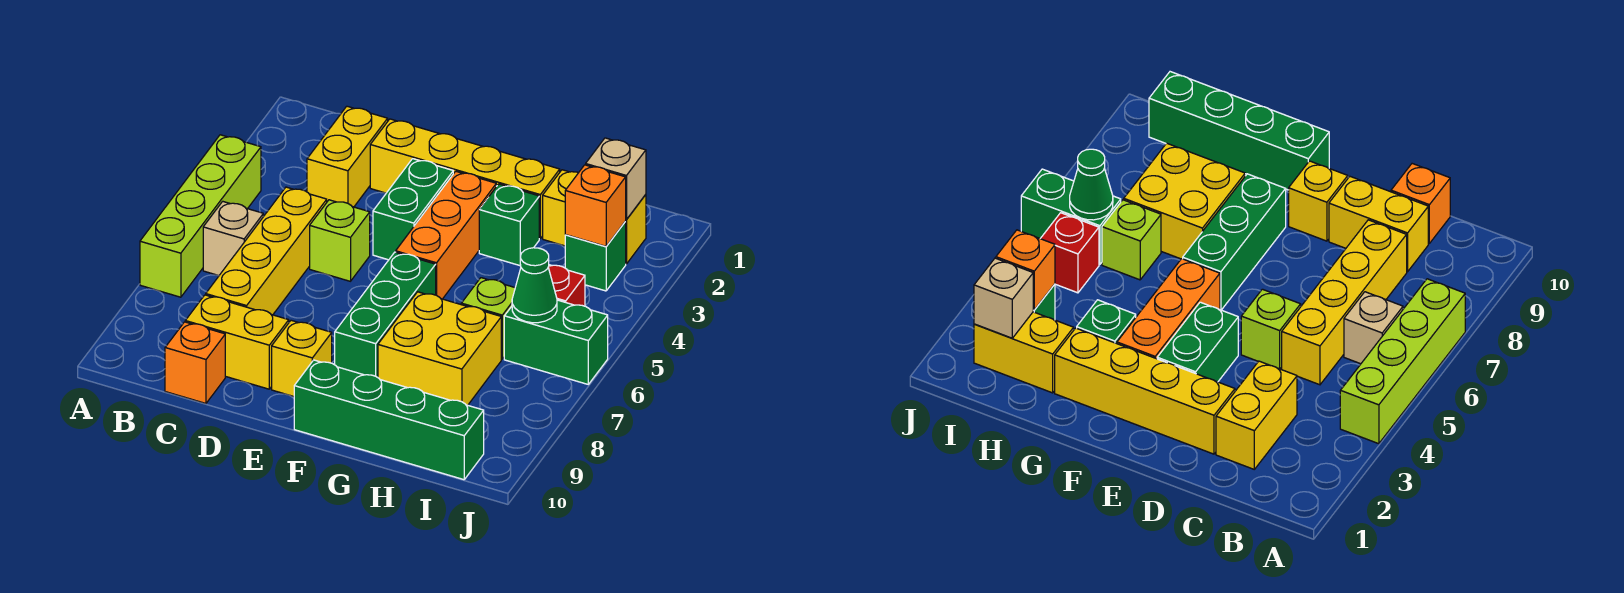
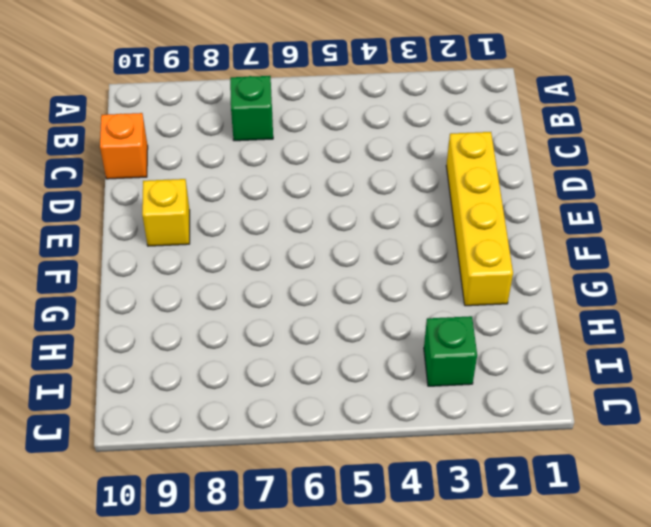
green brick B7 level 1 -> green brick G3 level 1
none -> lime brick A4:A7 level 1
none -> tan brick B6 level 1
none -> yellow brick C2:C3 level 1

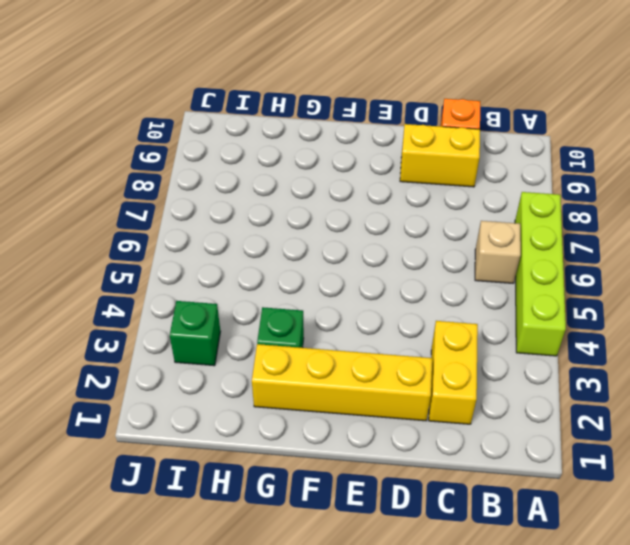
none -> yellow brick C5:C8 level 1
none -> lime brick D5 level 1
none -> green brick E3:E4 level 1

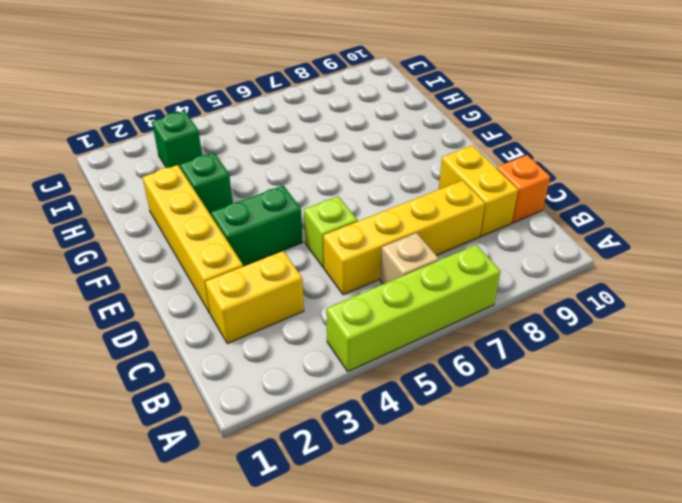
none -> yellow brick E9 level 1
none -> orange brick F3:F5 level 1
none -> green brick F6:F8 level 1

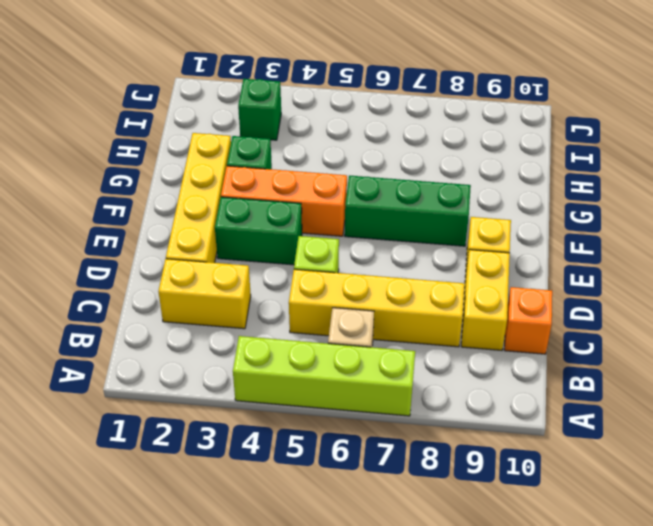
none -> green brick F10:I10 level 1
none -> yellow brick G7:H8 level 1
none -> yellow brick H2:I2 level 1

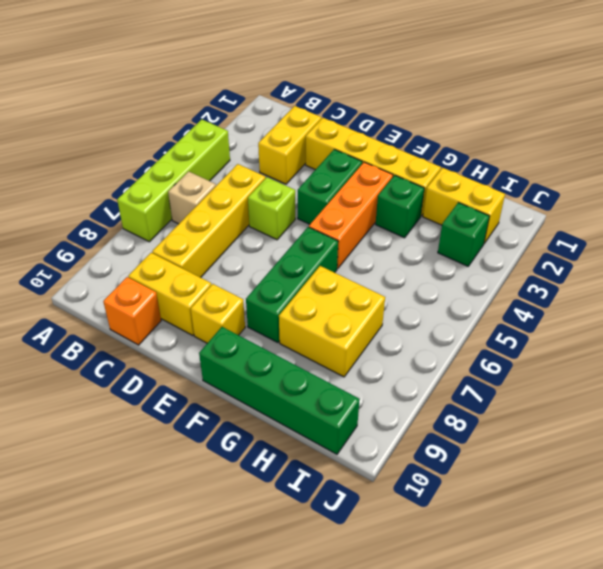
none -> lime brick H6 level 1
none -> red brick I5 level 1
none -> green brick I6:J6 level 1

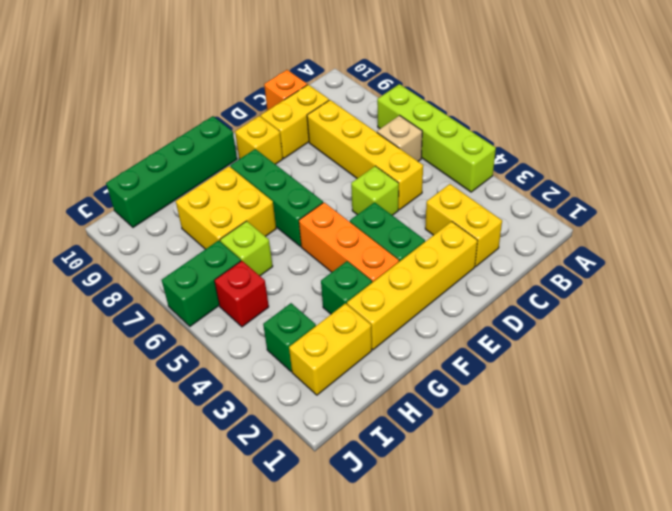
none -> tan brick I2 level 2
none -> orange brick I3 level 2
none -> green cone I6 level 2

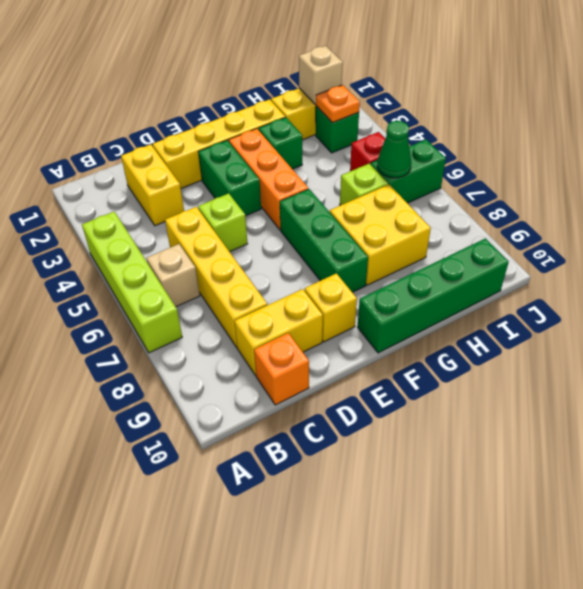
orange plate I3 level 2 -> orange brick I3 level 2

